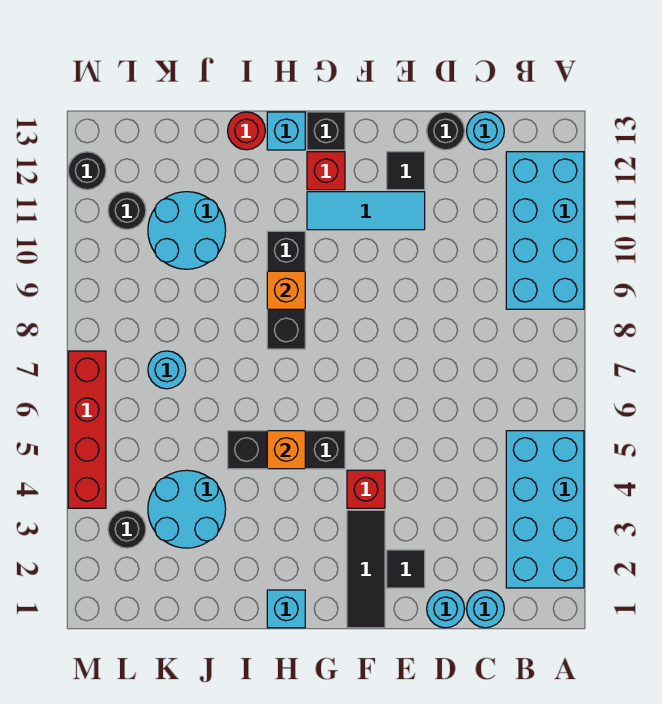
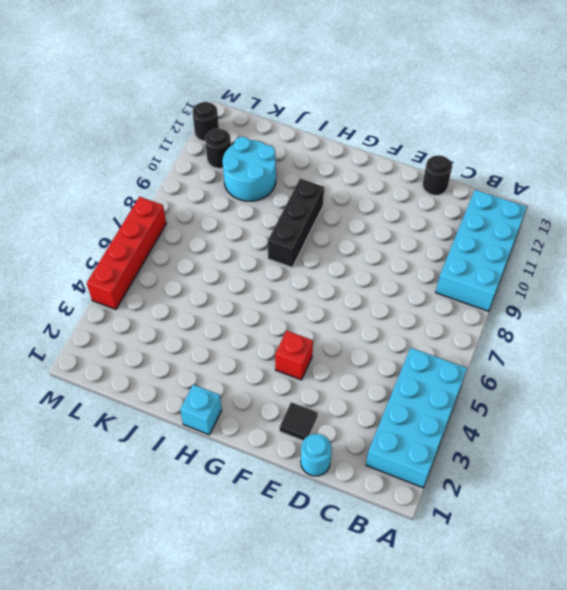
none -> cyan round brick C1 level 1
none -> cyan round brick C13 level 1
none -> cyan tile E11:G11 level 1

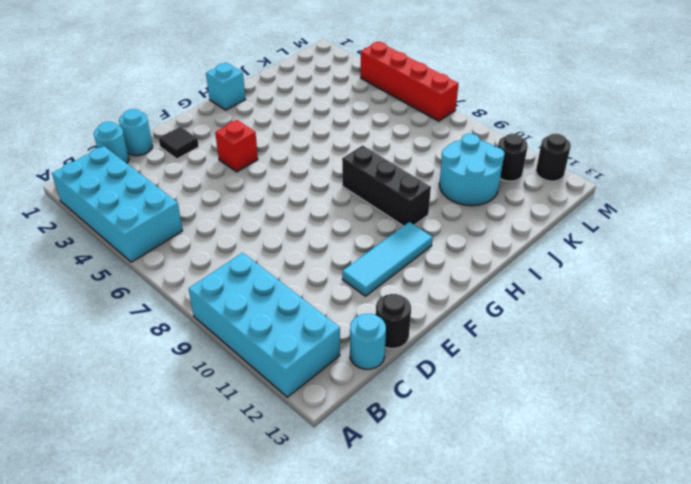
none -> black tile E12 level 1
none -> black tile F1:F3 level 1
none -> black brick G5:I5 level 1

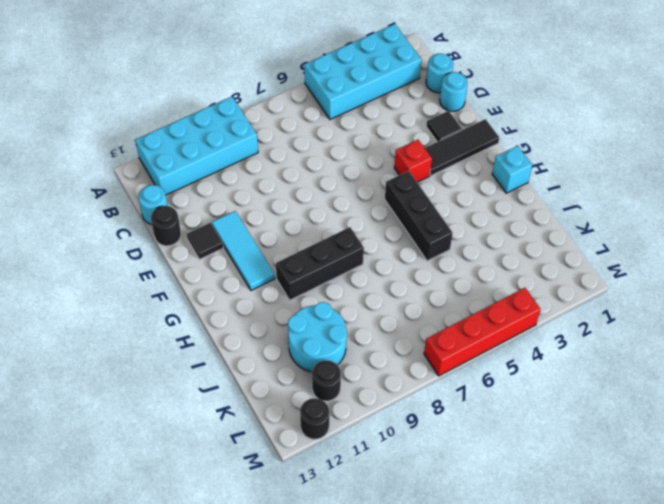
none -> red brick G12 level 1
none -> black brick G13 level 1
none -> cyan brick H13 level 1

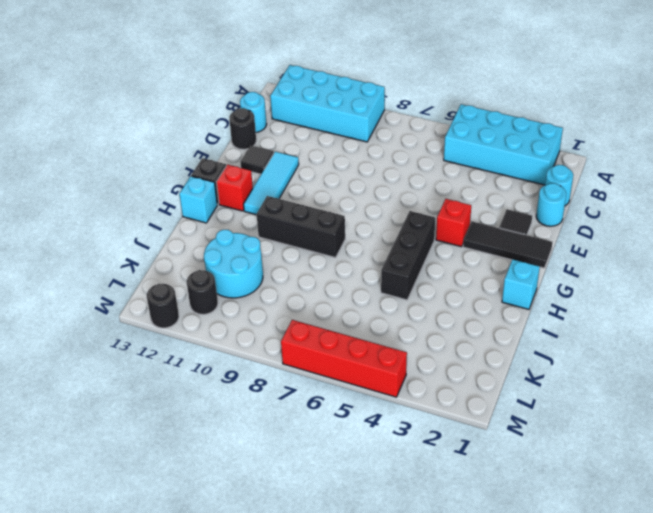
none -> red round brick I13 level 1
none -> cyan round brick J3:K4 level 1
none -> cyan round brick K7 level 1

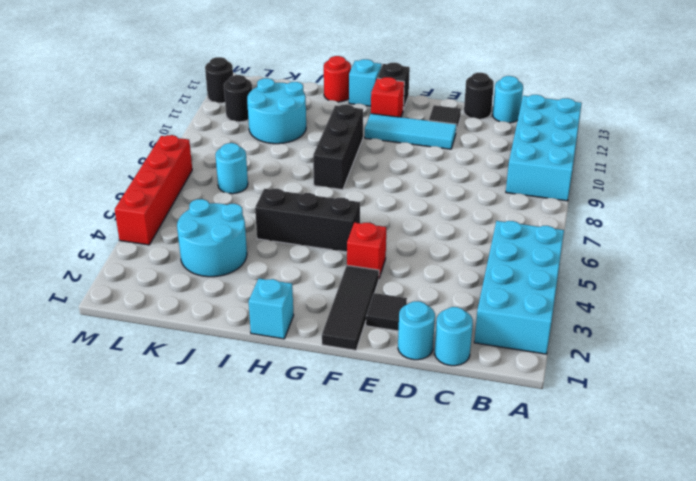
none -> black round brick L3 level 1
none -> orange brick H5 level 2
none -> orange brick H9 level 2

